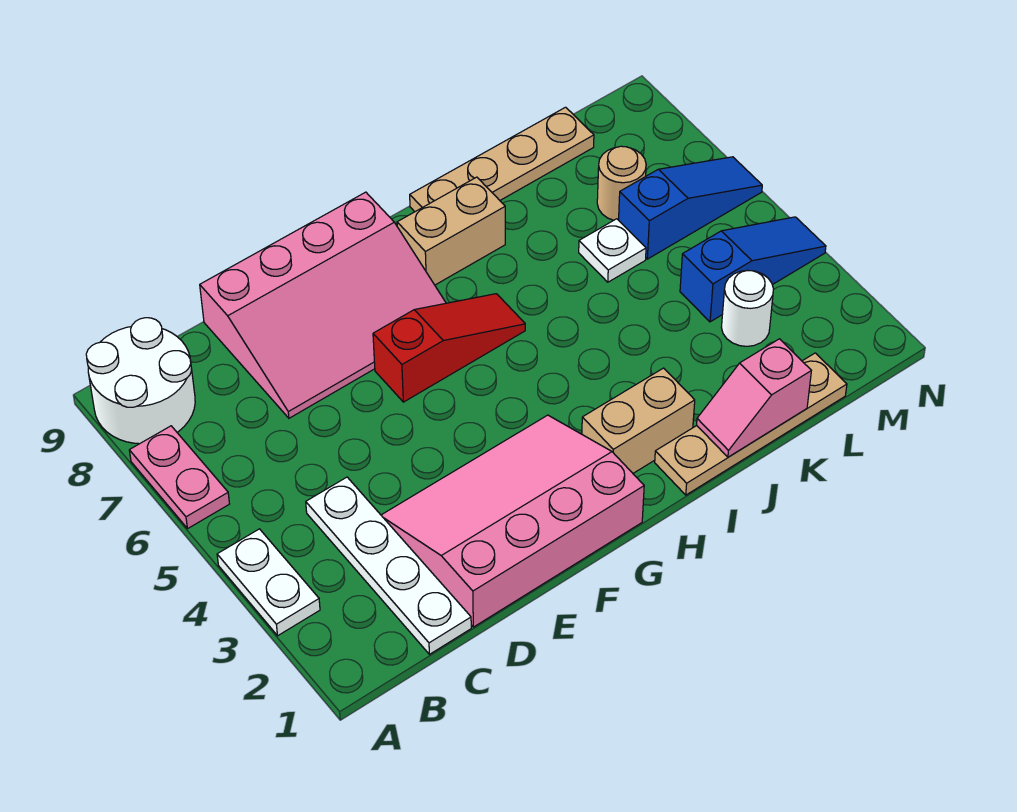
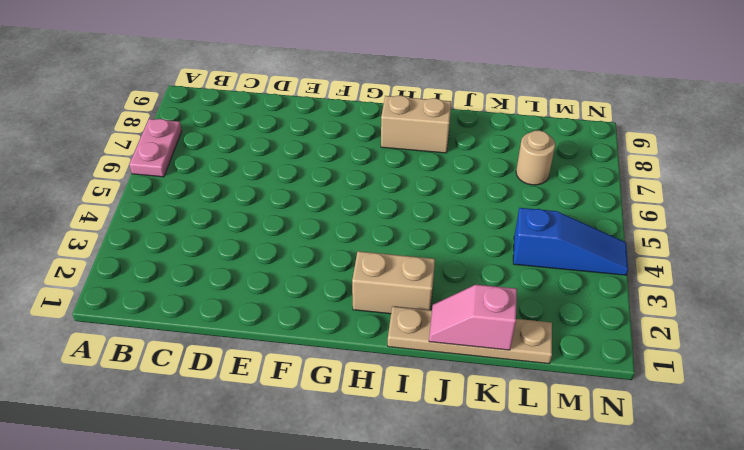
none -> white plate A3:A4 level 1
none -> white round brick A8:B9 level 1
none -> white plate C1:C4 level 1

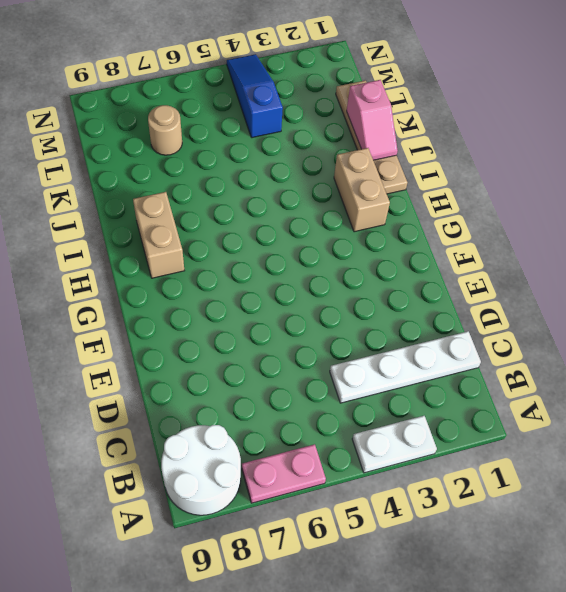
none -> pink slope D1:G3 level 1 top 1
none -> pink slope D7:G9 level 1 top 9
none -> red slope F6:H6 level 1 top F

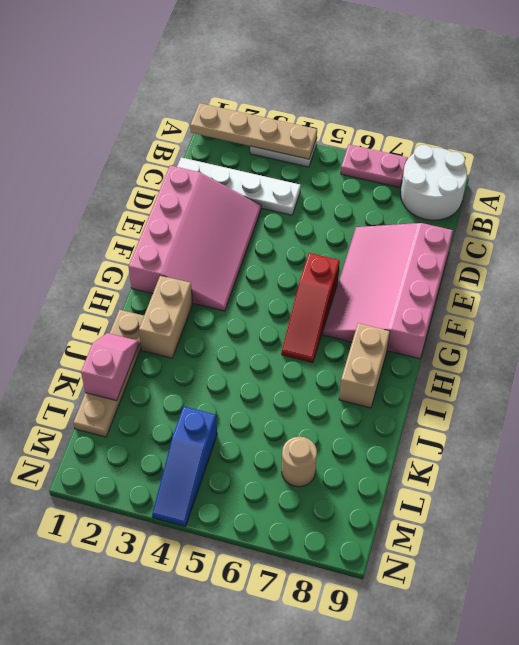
tan plate A1:A4 level 2 -> tan plate I9:L9 level 1
none -> white plate K6 level 1
none -> white round brick L3 level 1
none -> blue slope L6:N6 level 1 top L

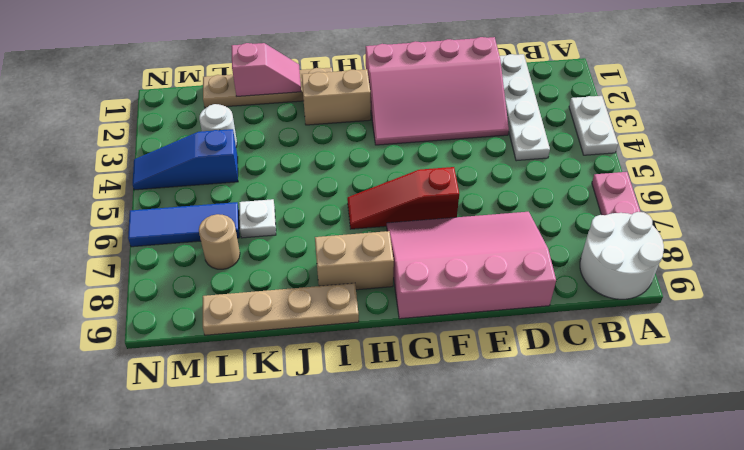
blue tile L6:N6 level 1 -> blue slope L6:N6 level 1 top L

